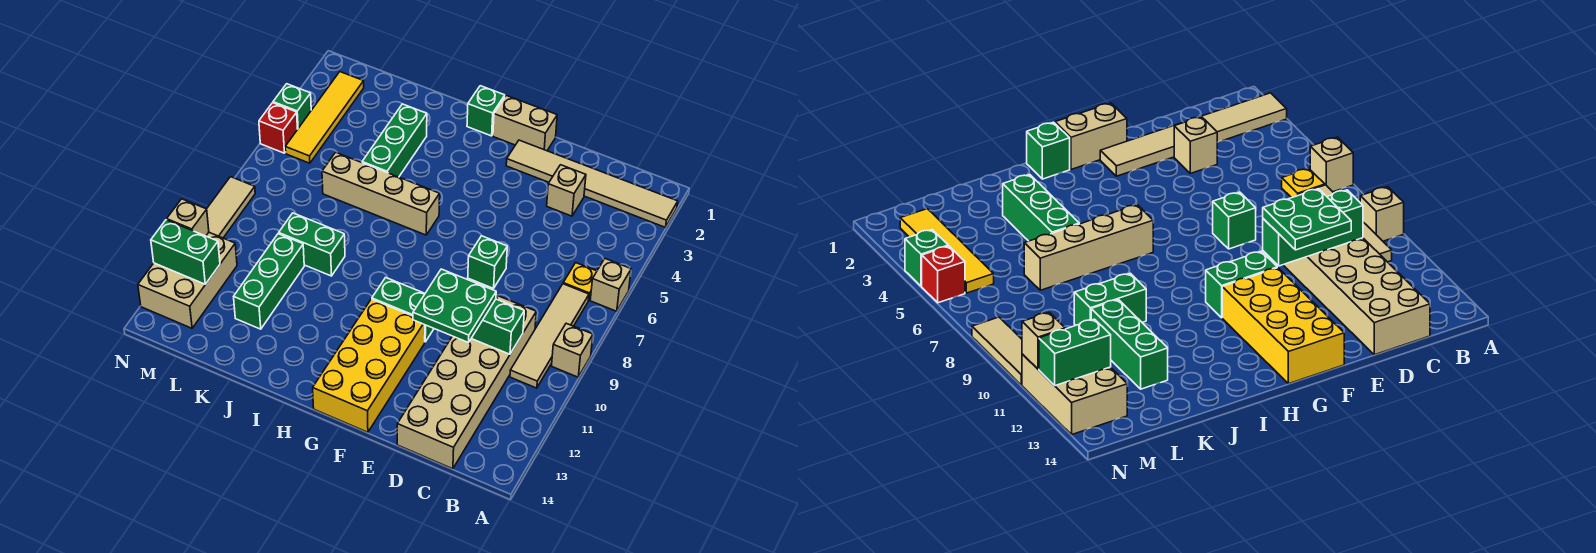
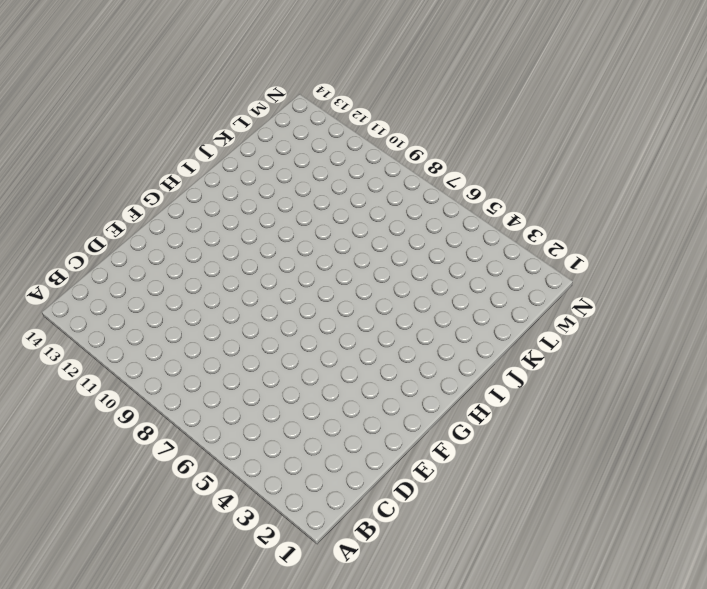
none -> tan tile A2:F2 level 1
none -> tan brick A6 level 1
none -> tan brick A9 level 1

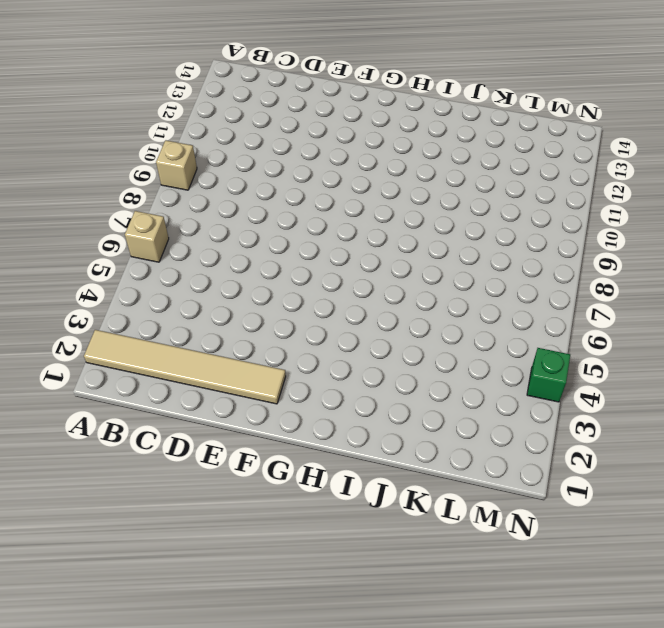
none -> yellow plate B6 level 1
none -> tan tile B7:B10 level 1
none -> tan brick C9:D14 level 1

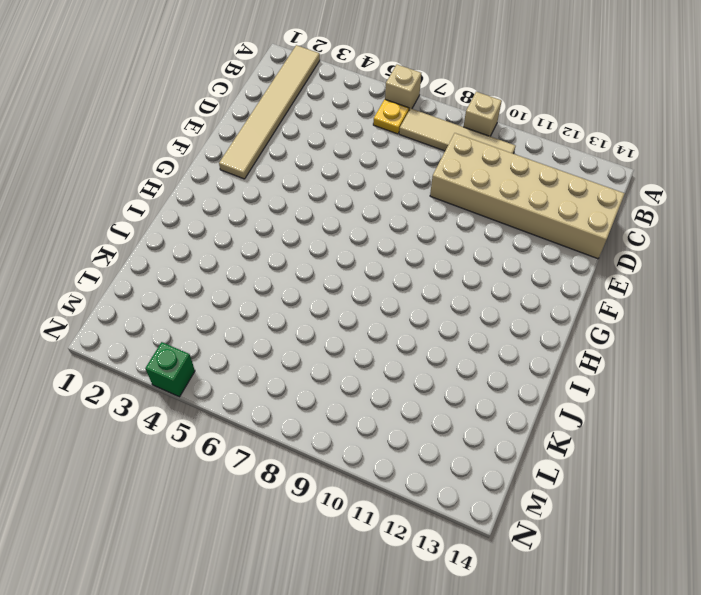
none -> tan brick D3 level 1
none -> green brick E7 level 1
none -> tan brick F1:G1 level 1

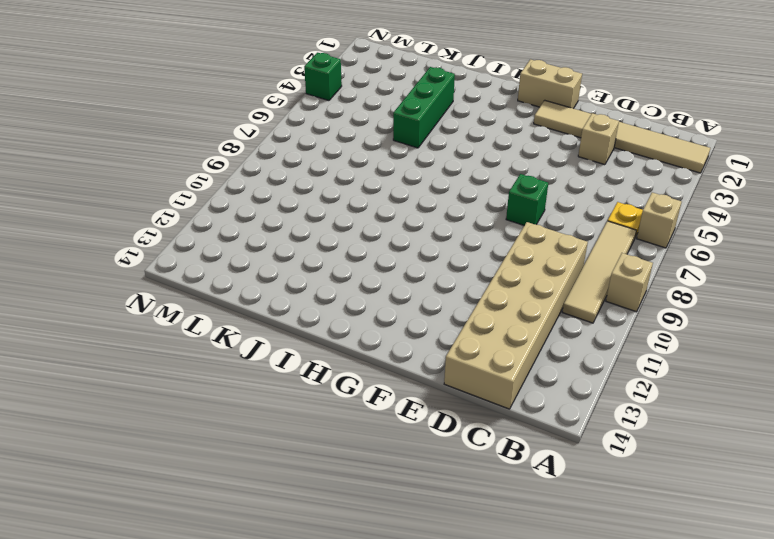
none -> green brick F10:G10 level 1
none -> yellow brick F11:G14 level 1
none -> green brick H1 level 1

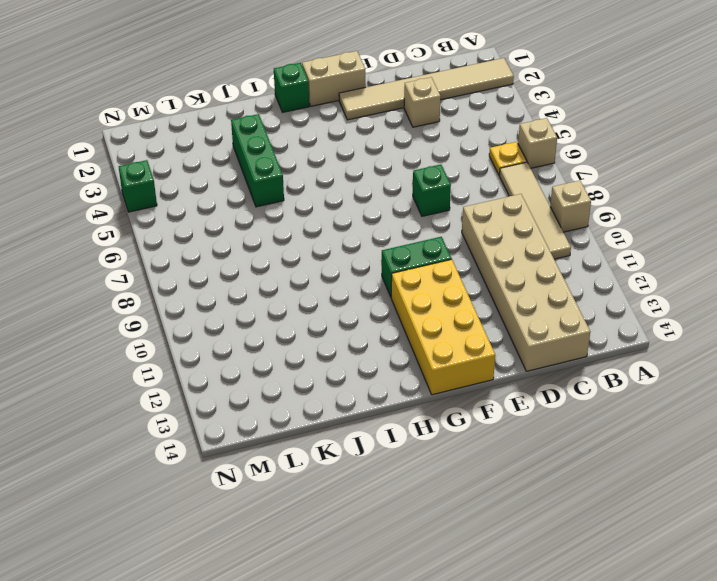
none -> tan brick H6:K6 level 1
none -> green brick J9:K9 level 1
none -> green brick K10:K12 level 1

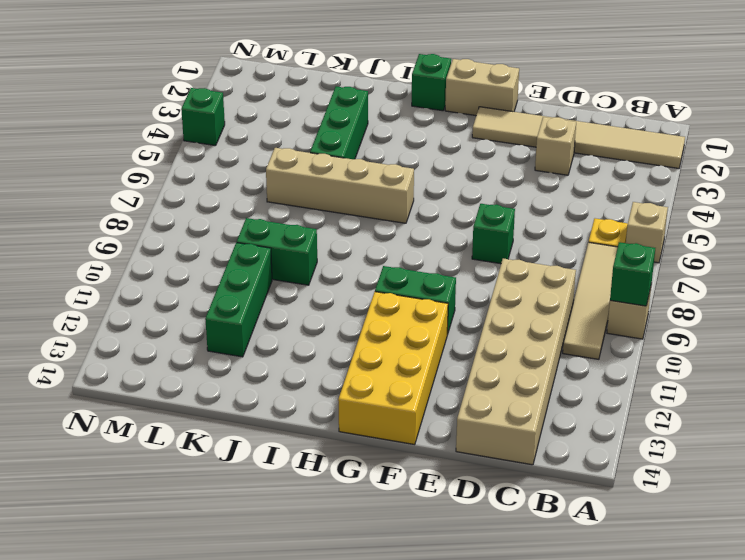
green brick A9 level 2 -> none
none -> yellow tile M2:M5 level 1
none -> tan brick M11:N13 level 1
none -> red brick N5 level 1

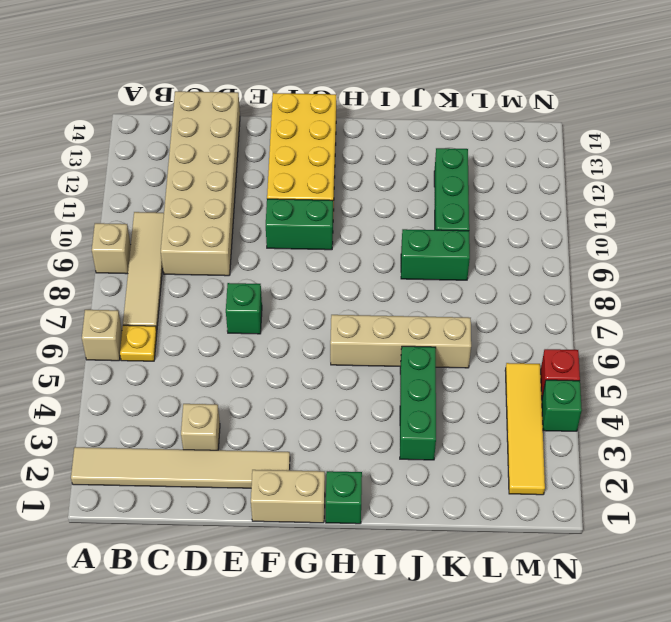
none -> tan brick M11:N13 level 1
none -> tan tile N8:N10 level 1
none -> green brick C10:E10 level 2

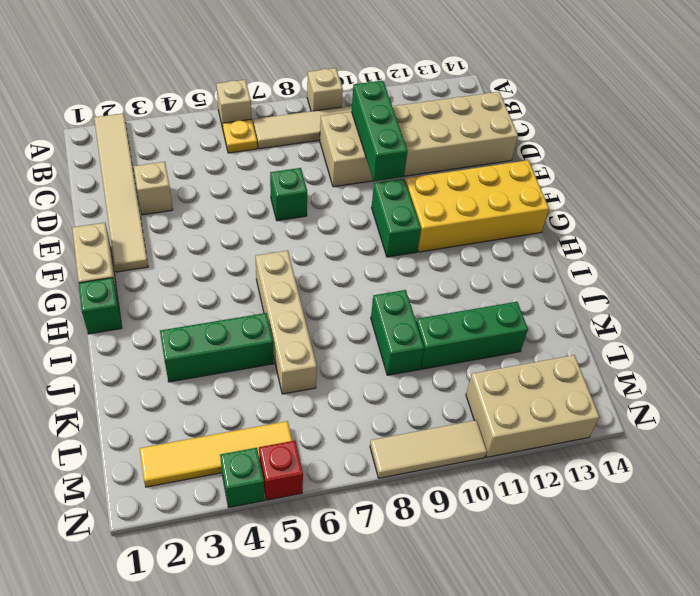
none -> green brick M12:N12 level 2
none -> tan brick N11 level 2
none -> green plate D10:E11 level 3

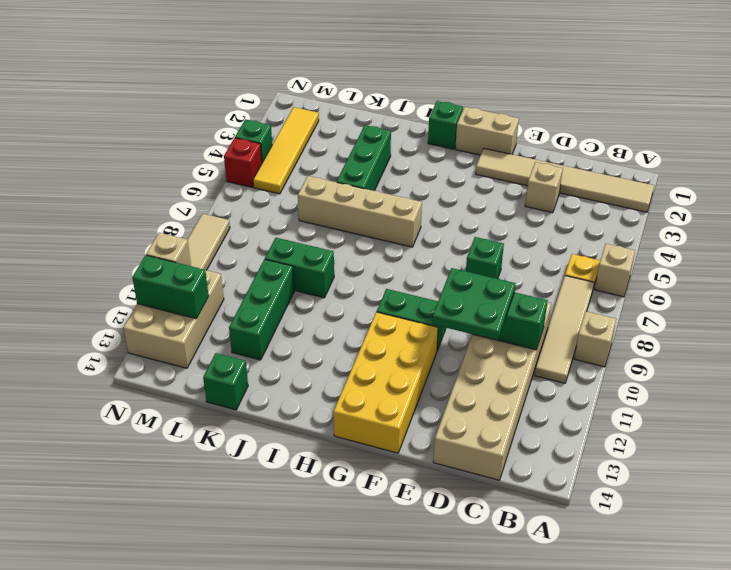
green brick K14 level 1 -> none

